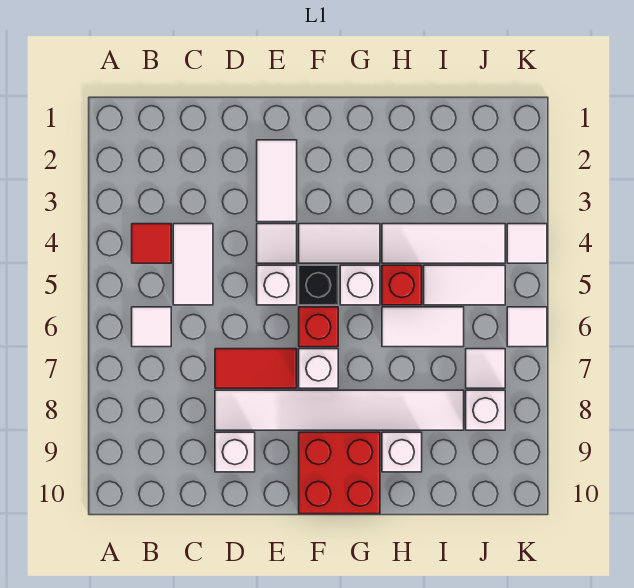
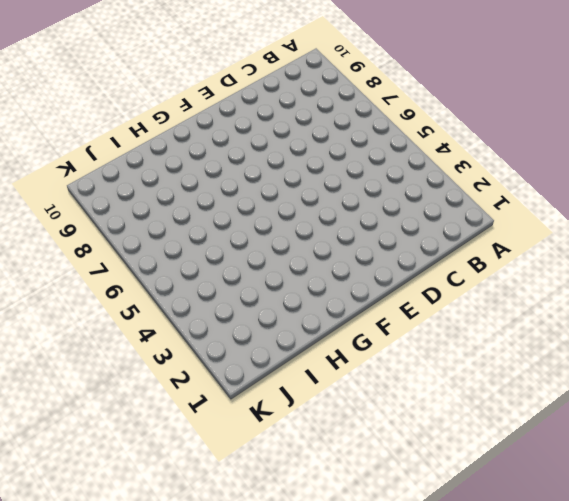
none -> red tile B4 level 1
none -> white tile B6 level 1
none -> white tile C4:C5 level 1

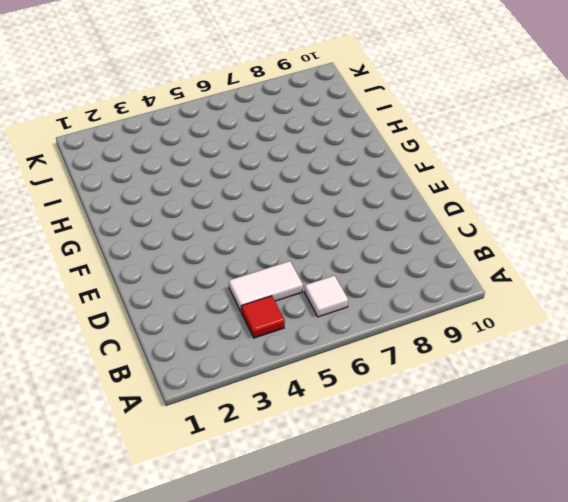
none -> red tile D7:E7 level 1
none -> white tile D8:I8 level 1
none -> white brick D9 level 1

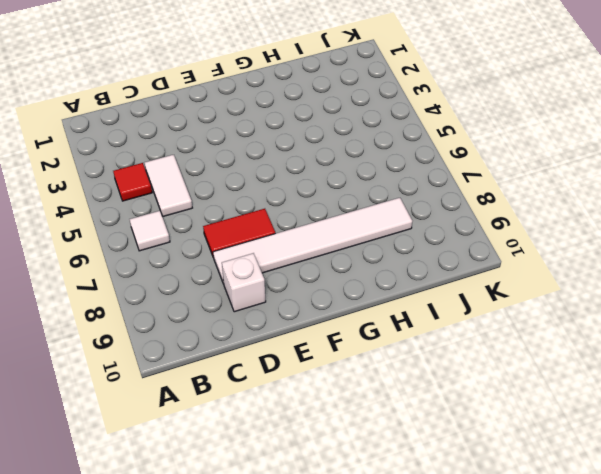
none -> white tile E2:E3 level 1
none -> white tile E4 level 1
none -> white brick E5 level 1

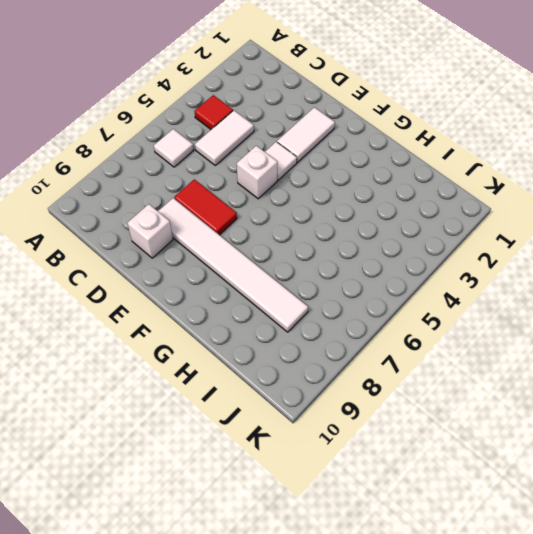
none -> white tile F4:G4 level 1
none -> black brick F5 level 1
none -> red brick F6 level 1

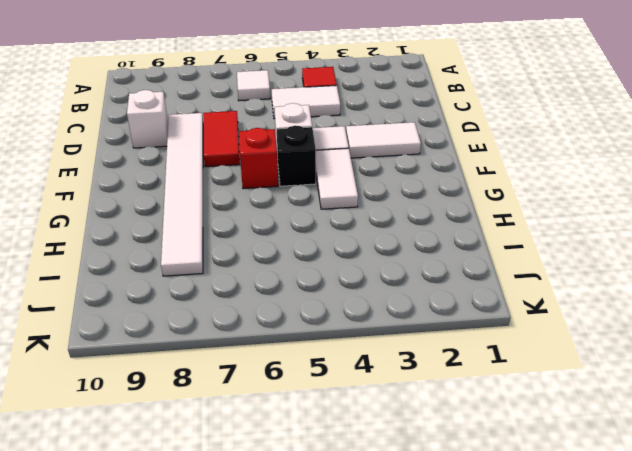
none -> white brick F7 level 1
none -> red brick F9:G10 level 1
none -> white brick G5 level 1

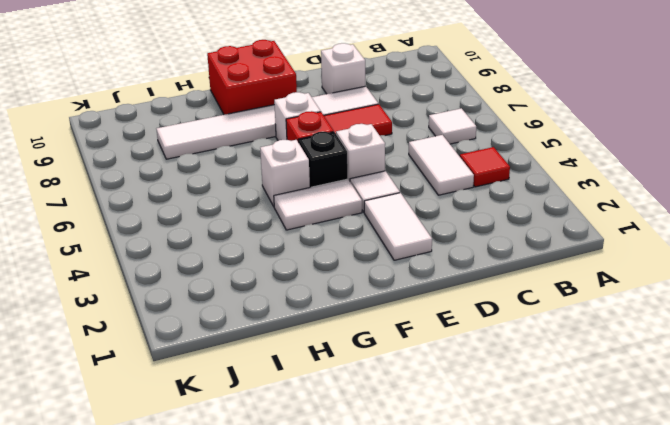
none -> white tile H4:J4 level 1
none -> red brick H5 level 1
none -> white tile H6:I6 level 1

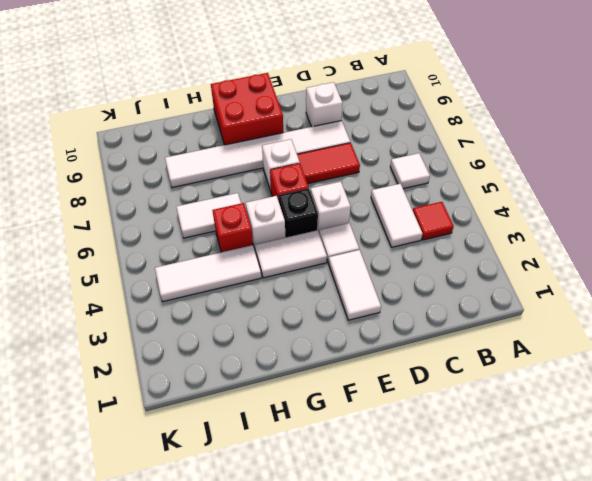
none -> white brick H9 level 1
none -> white tile I5:J5 level 1
none -> white tile J7 level 1

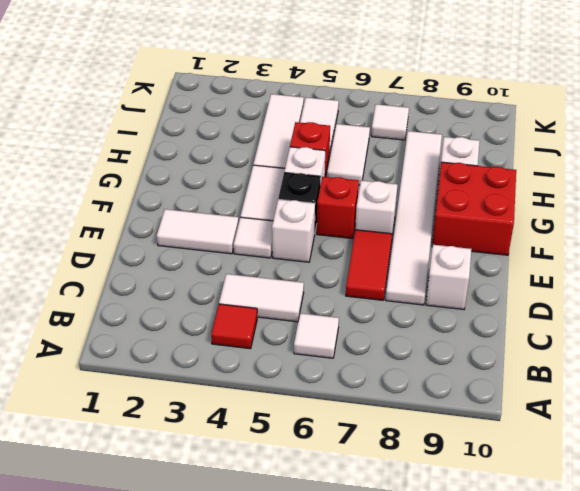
none -> white brick J8 level 1
none -> white tile K4 level 1
none -> white tile K6 level 1

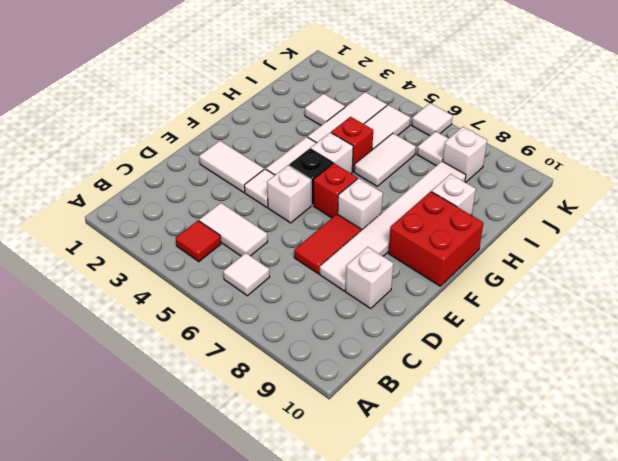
white tile I3 level 1 -> white tile K4 level 1

